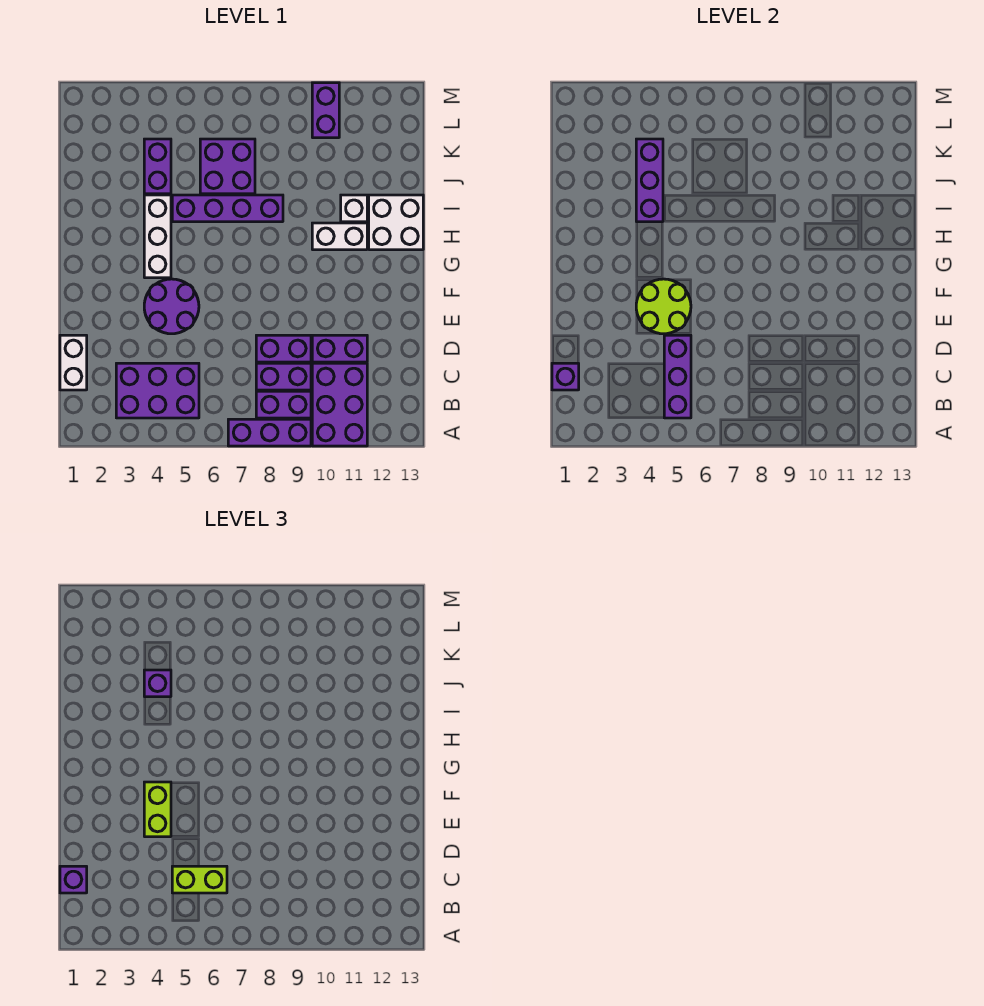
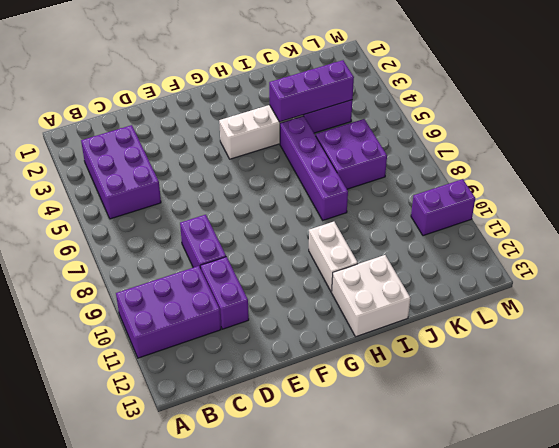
none -> purple brick A7:A9 level 1
none -> purple brick B8:B9 level 1
none -> white brick C1:D1 level 1

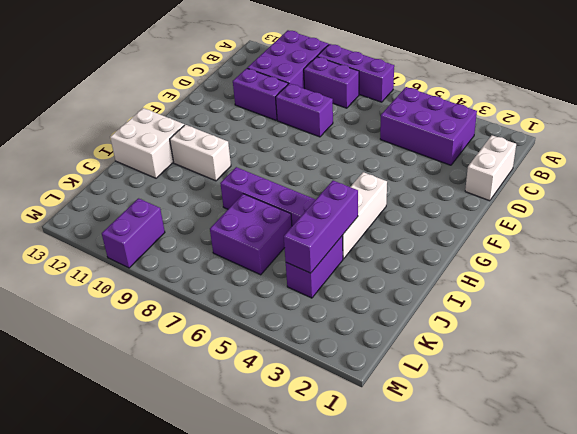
none -> purple brick C8:C9 level 1
none -> purple round brick E4:F5 level 1
none -> white brick I11 level 1

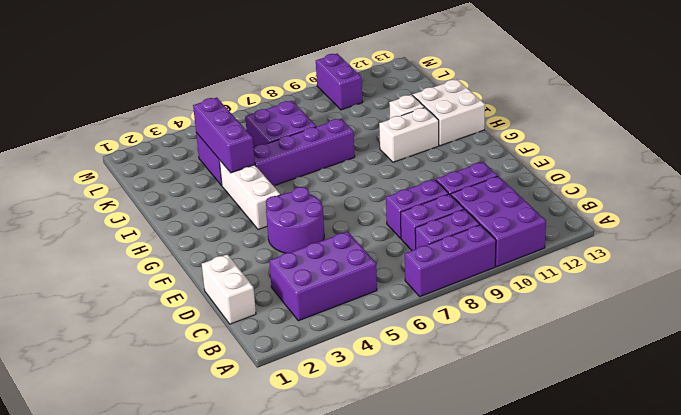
none -> purple brick B5:D5 level 2
none -> purple brick C1 level 2
none -> lime round brick E4:F5 level 2

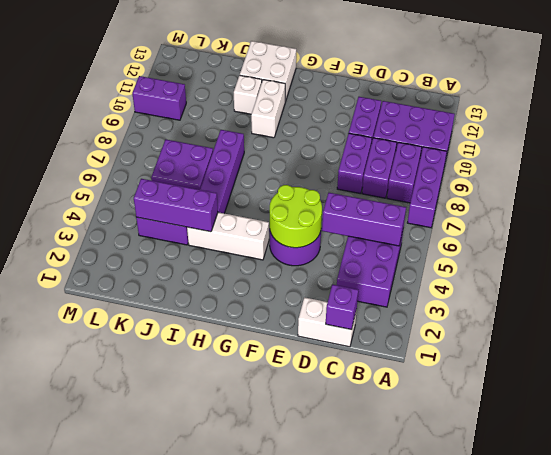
none -> purple brick C1 level 3
none -> lime brick C5:C6 level 3
none -> lime brick E4:F4 level 3

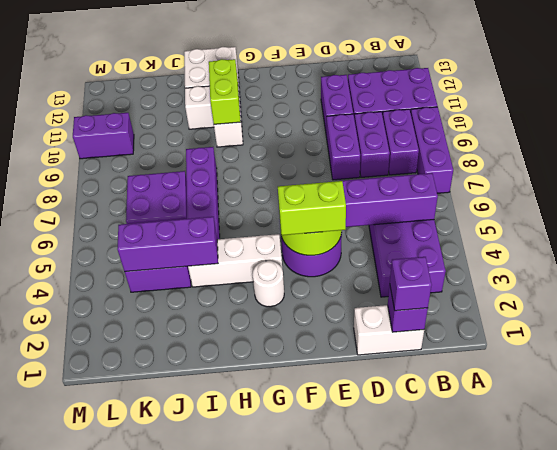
white round brick G3 level 1 -> none
lime brick H10:H11 level 2 -> lime brick C5:C6 level 3
none -> purple brick J4 level 3

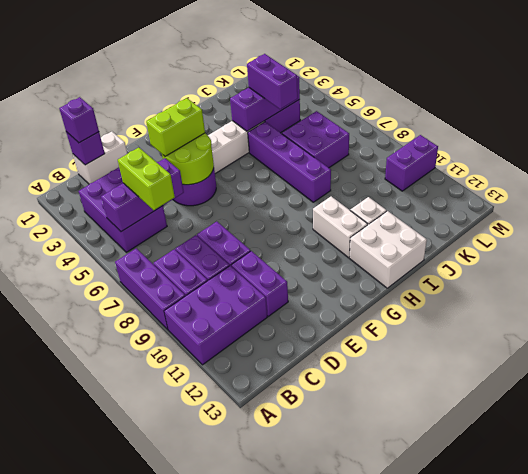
purple brick J4:J5 level 3 -> purple brick J4 level 3

